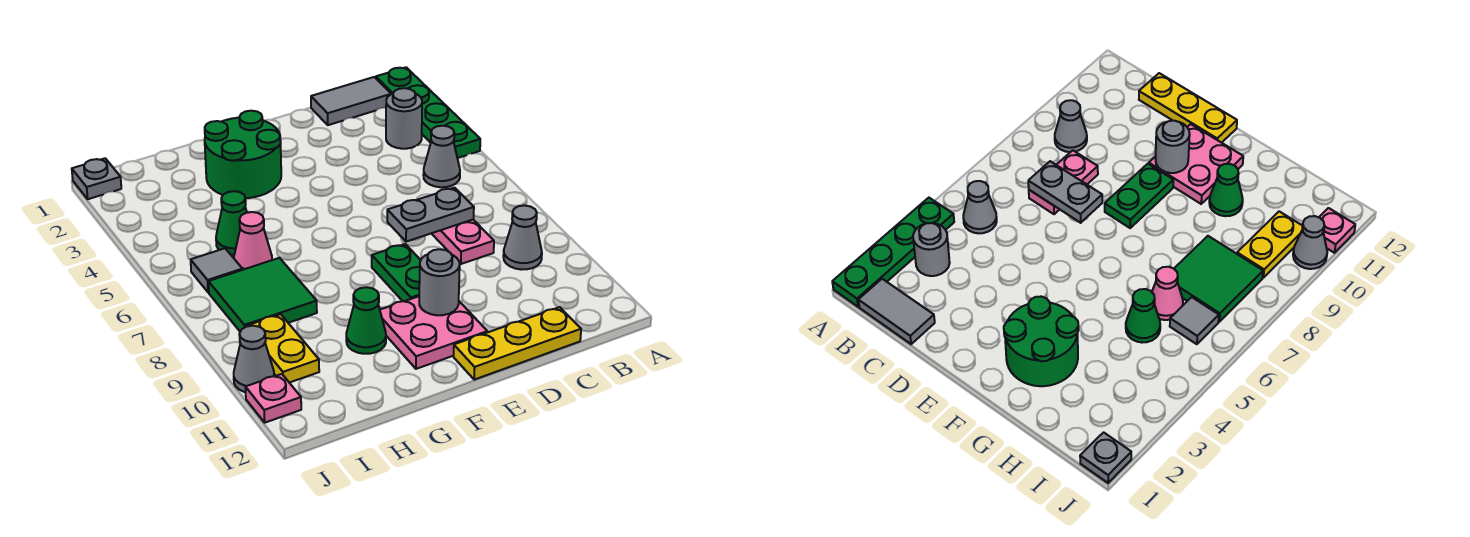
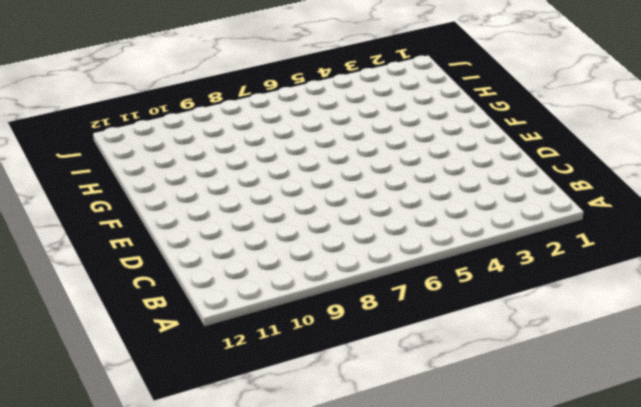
none -> green plate A1:A4 level 1
none -> grey tile B1:C1 level 1
none -> grey round brick B3 level 1

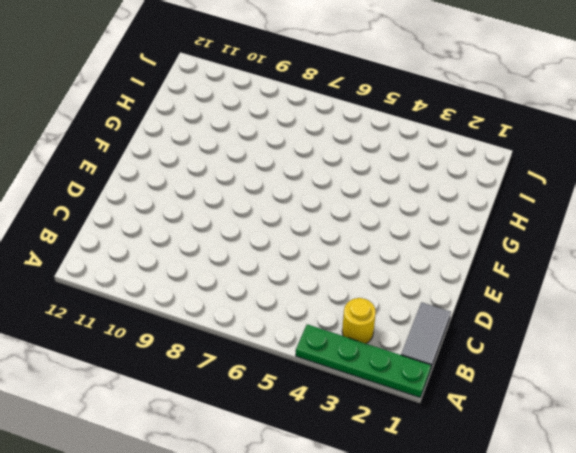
yellow round brick B3 level 1 -> grey round brick B3 level 1
none -> grey cone B5 level 1
none -> grey cone B9 level 1
none -> pink plate C7:C8 level 1

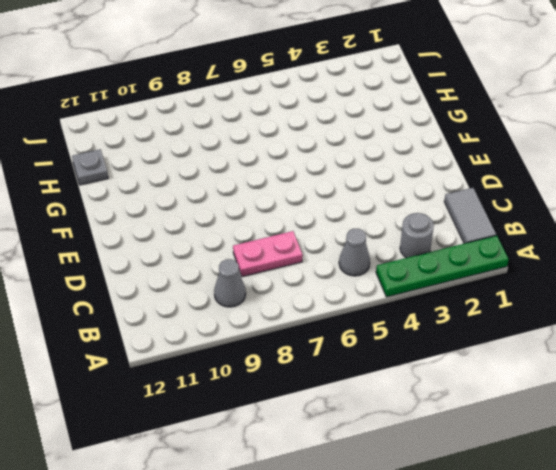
grey plate H12 level 1 -> grey plate J1 level 1
none -> yellow plate C12:E12 level 1
none -> green plate E8:E9 level 1
none -> pink plate E10:F11 level 1

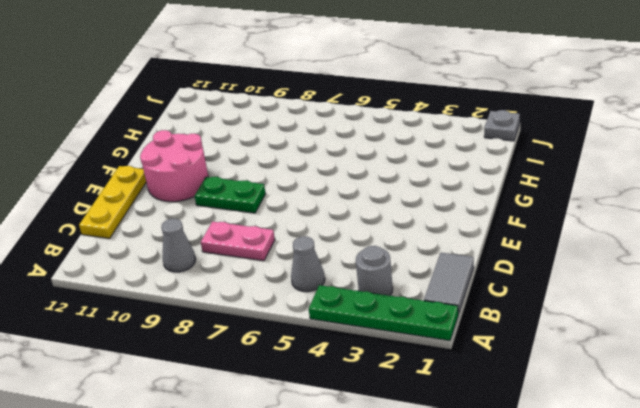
pink round brick E10:F11 level 1 -> pink plate E10:F11 level 1
none -> green round brick F2:G3 level 1
none -> green cone G10 level 1
none -> green cone H5 level 1

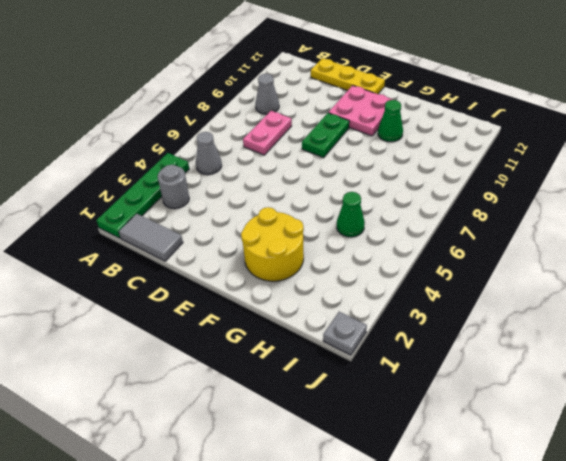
yellow round brick F2:G3 level 1 -> green round brick F2:G3 level 1
none -> pink cone H6 level 1
none -> green tile H7:I8 level 1
none -> grey tile I6 level 1

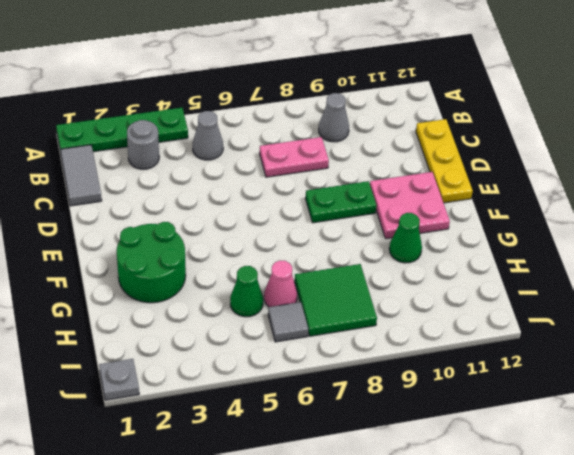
none -> yellow plate I9:I10 level 1
none -> grey cone J10 level 1
none -> pink plate J11 level 1

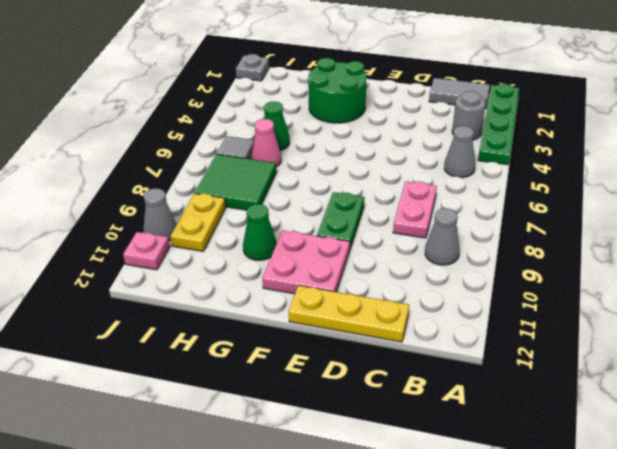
none -> grey plate C7:D7 level 2
none -> grey round brick E10 level 2

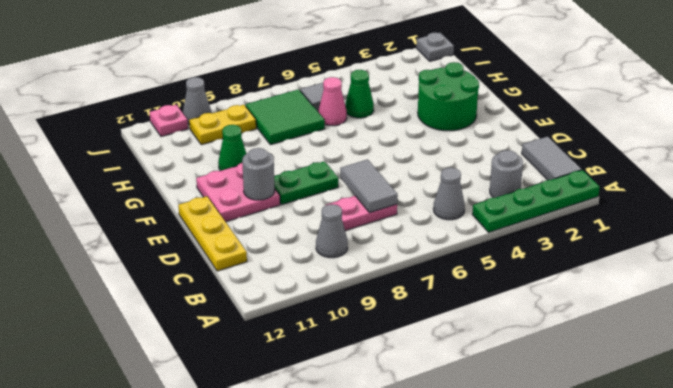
grey tile C7:D7 level 2 -> grey plate C7:D7 level 2

